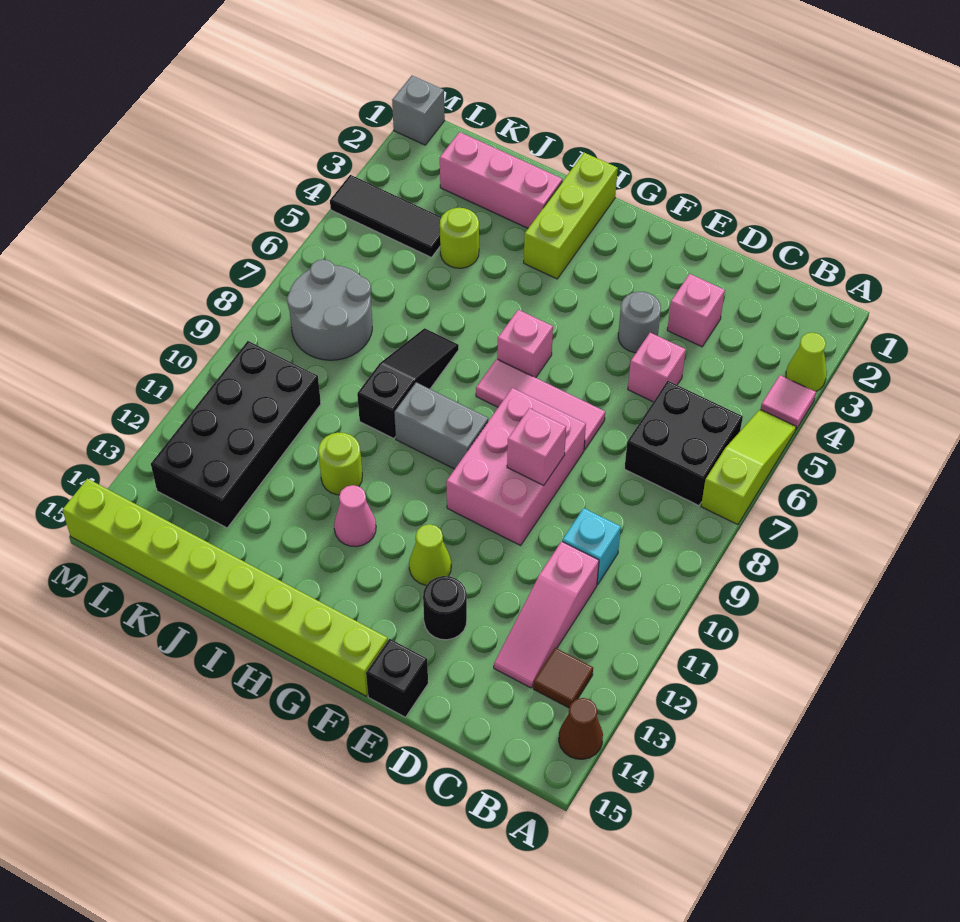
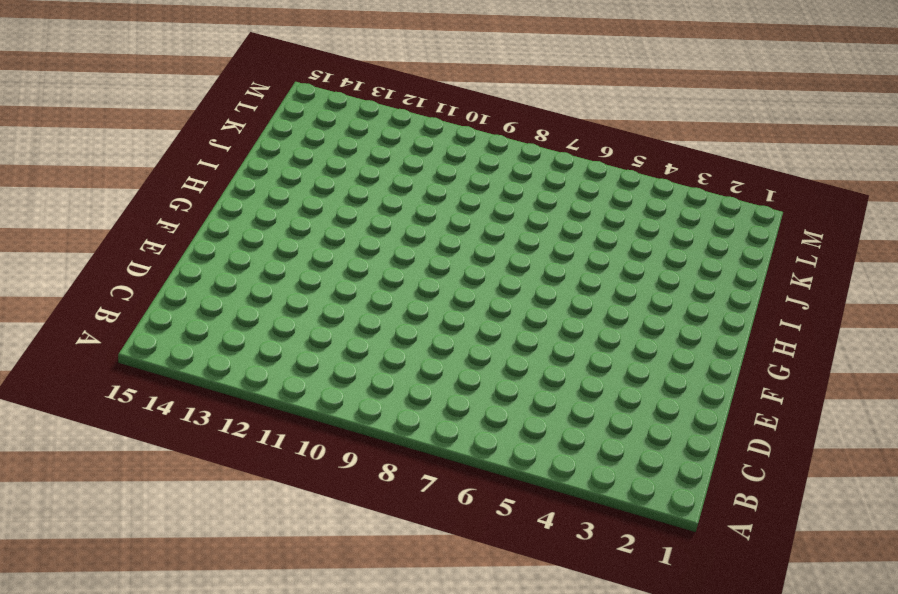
none -> lime cone A3 level 1
none -> pink tile A4 level 1
none -> lime slope A5:A7 level 1 top 7
none -> brown cone A14 level 1

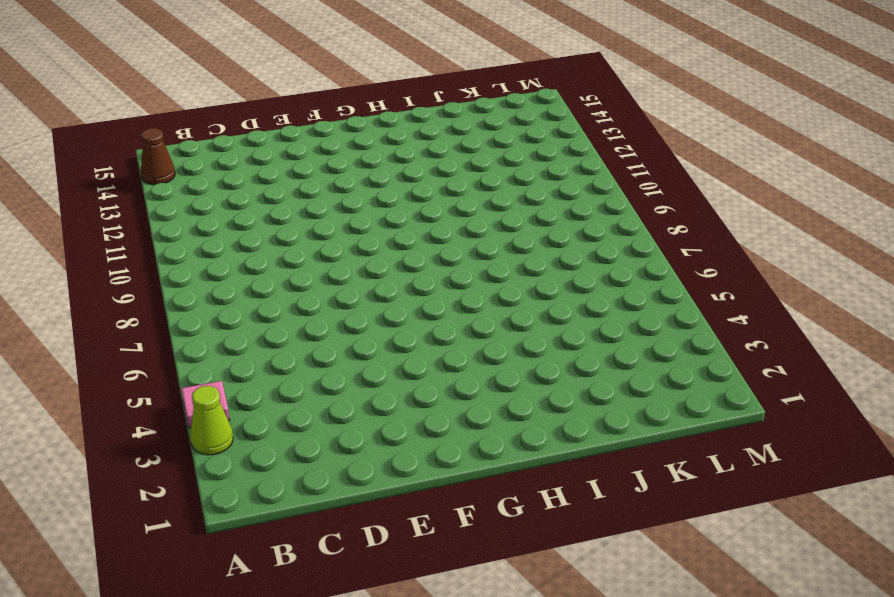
none -> lime slope A5:A7 level 1 top 7
none -> black brick B6:C7 level 1
none -> brown tile B13 level 1
none -> cyan brick C10 level 1

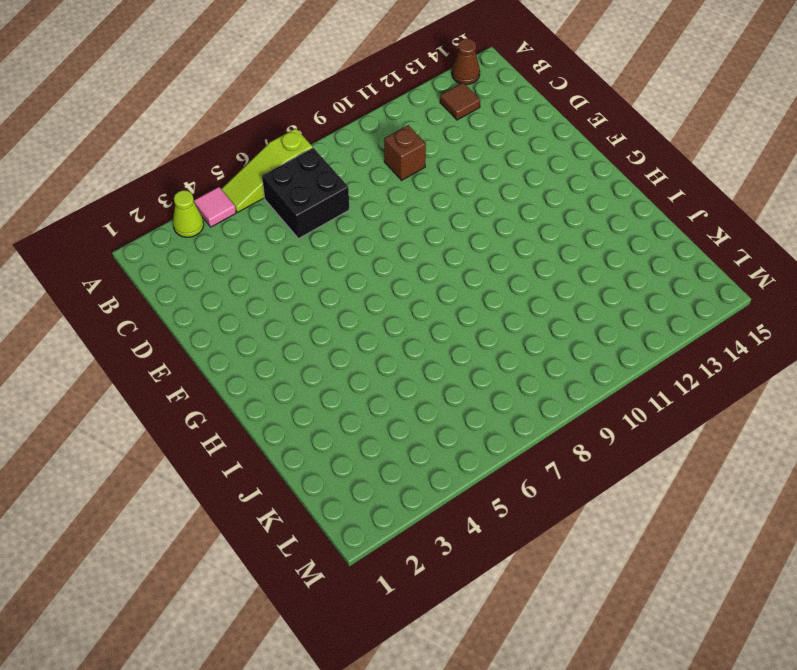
brown brick C10 level 1 -> cyan brick C10 level 1
none -> pink slope C11:C13 level 1 top 11
none -> pink brick D3 level 1
none -> pink brick D5 level 1
none -> grey round brick E4 level 1

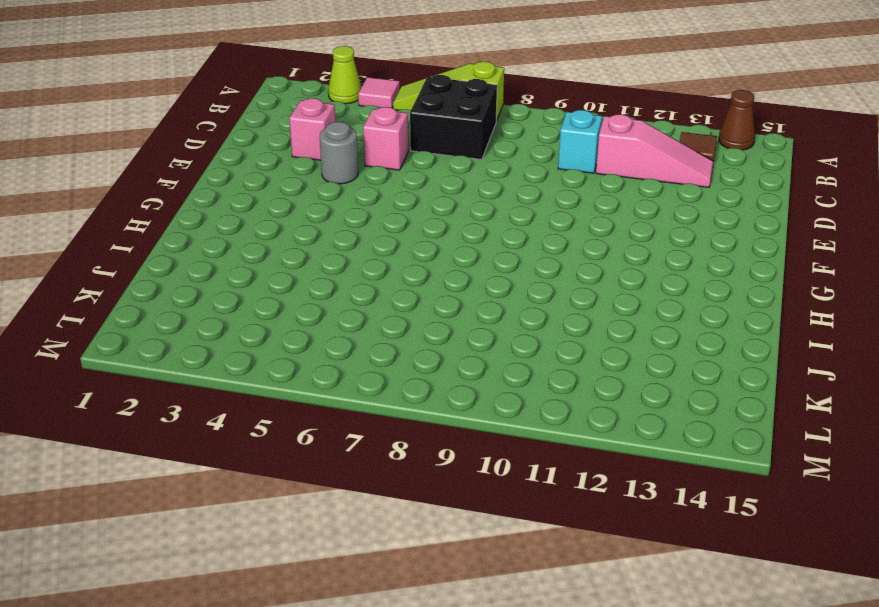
none -> pink tile E7:G7 level 1
none -> pink brick E8:F10 level 1
none -> black round brick E13 level 1
none -> black brick E15 level 1

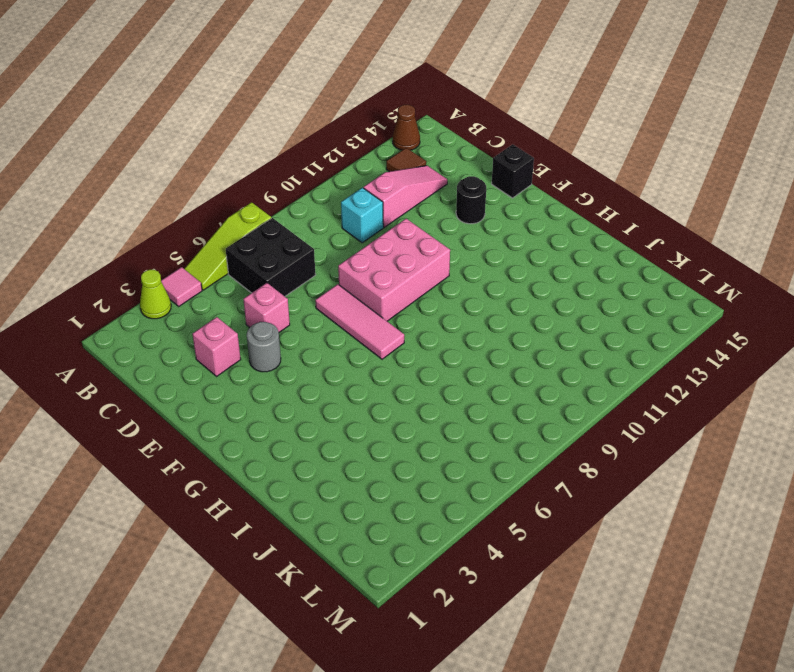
none -> lime cone F12 level 1
none -> lime brick F15:M15 level 1
none -> pink brick G6 level 1
none -> grey brick G9:H9 level 1

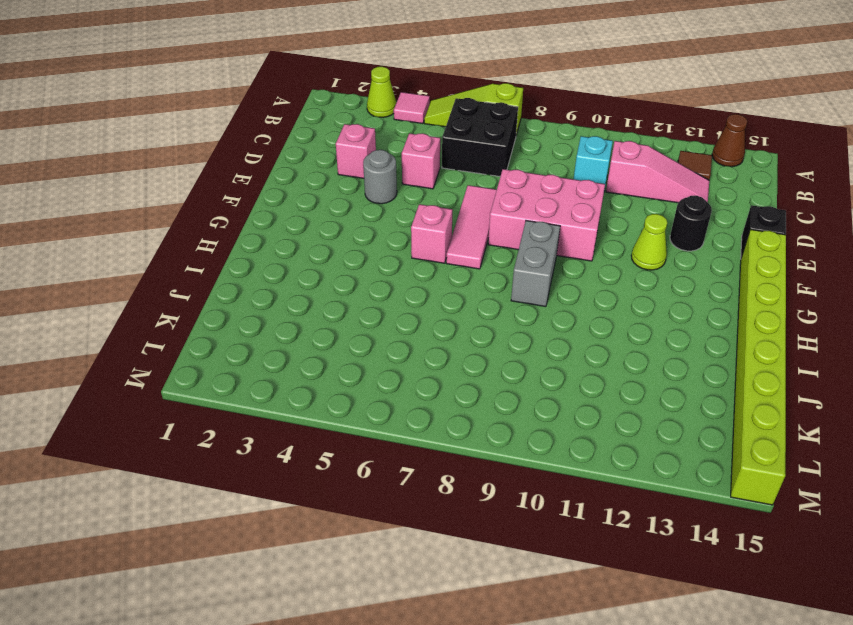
none -> lime brick H1:H3 level 1
none -> pink cone H12 level 1
none -> pink brick I2:K2 level 1
none -> black slope I7:I9 level 1 top 9

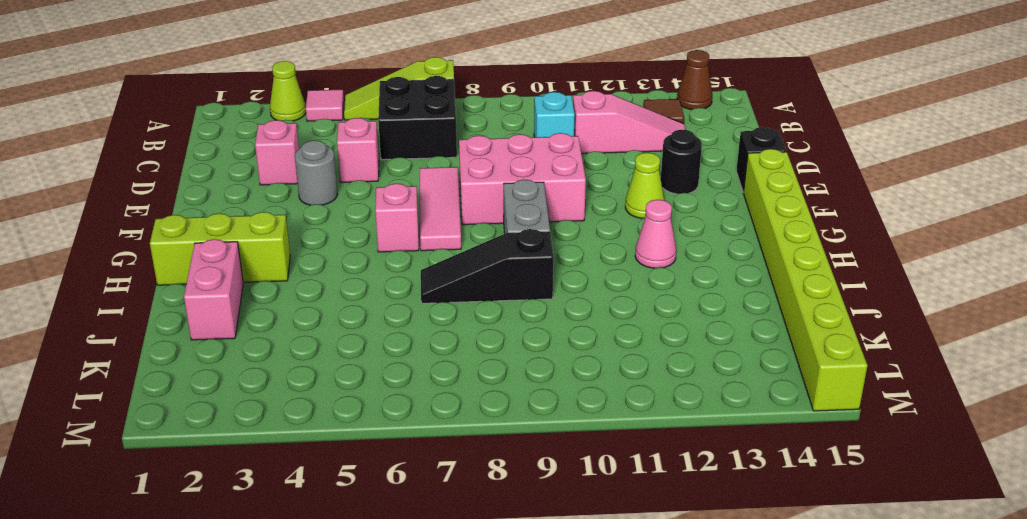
pink brick I2:J2 level 1 -> pink brick I2:K2 level 1
none -> lime round brick I11 level 1
none -> lime round brick J4 level 1
none -> black tile K4:M4 level 1
none -> grey round brick K7:L8 level 1

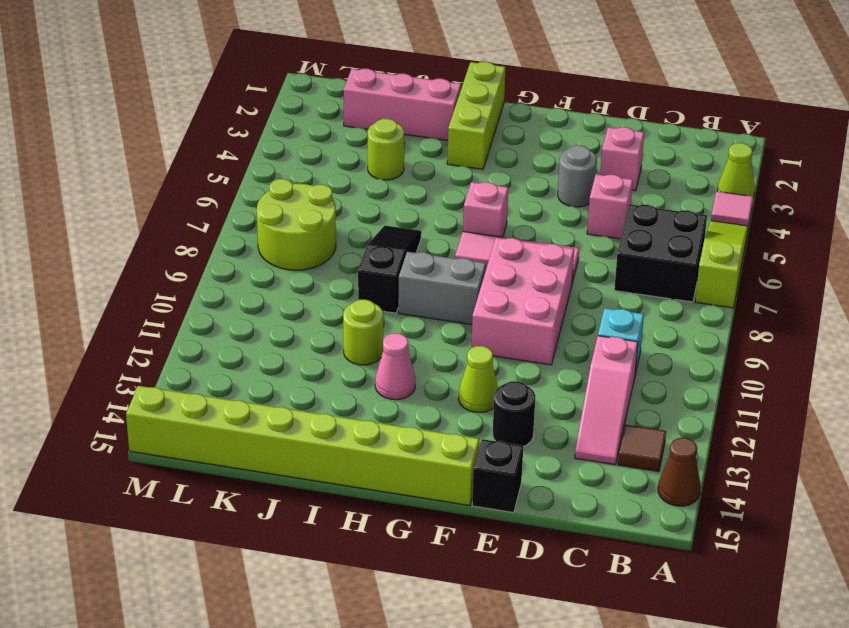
lime round brick K7:L8 level 1 -> grey round brick K7:L8 level 1
none -> black tile K4:M4 level 1
none -> black brick K10:L13 level 1
none -> grey brick M1 level 1
none -> pink brick E9 level 2

